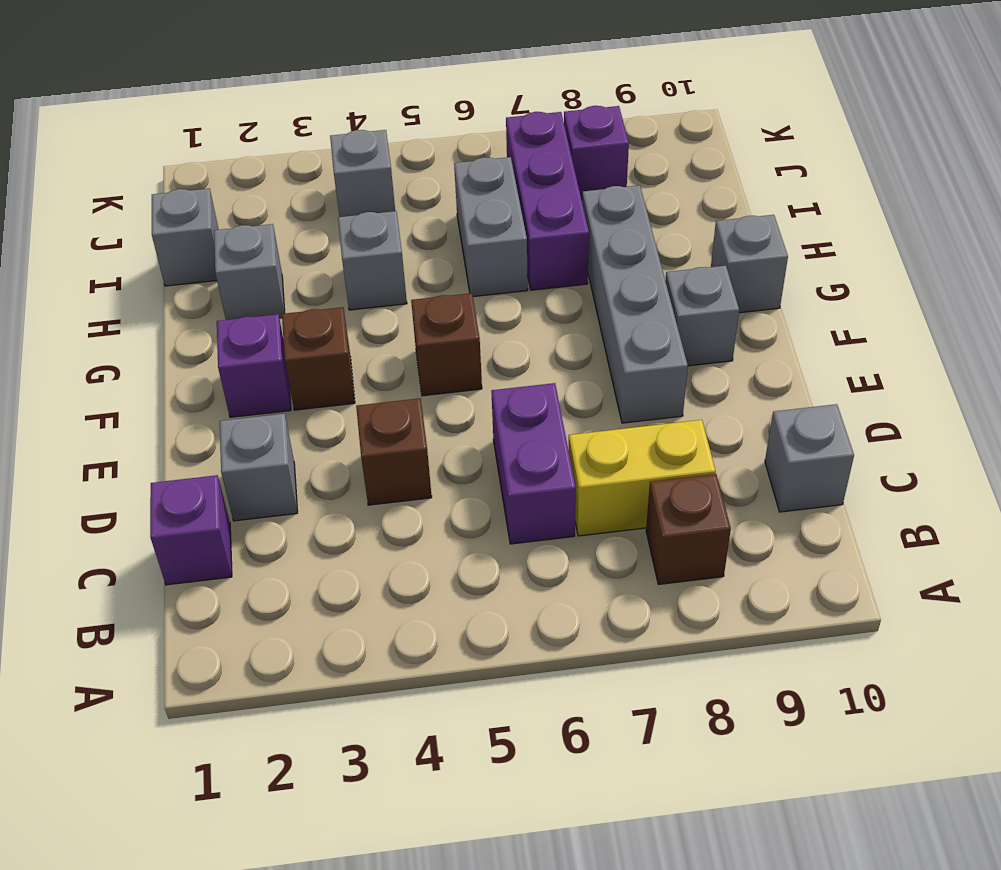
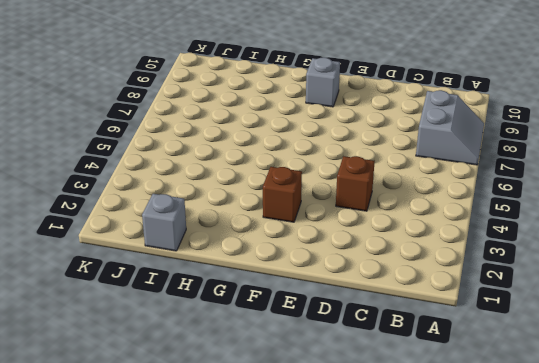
grey slope A7:B8 level 1 top B -> brown brick B8 level 1
none -> purple brick C1 level 1
none -> purple brick C6:D6 level 1
none -> yellow brick C7:C8 level 1

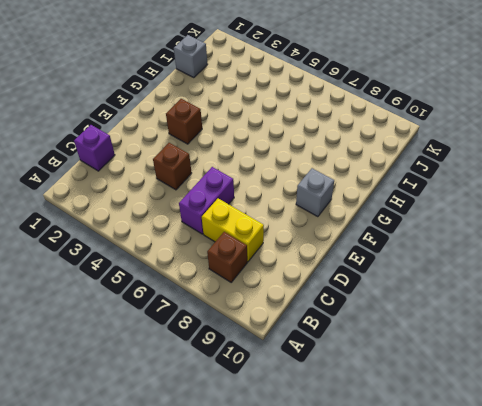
none -> grey brick C10 level 1
none -> grey brick D2 level 1
none -> grey brick E8:H8 level 1

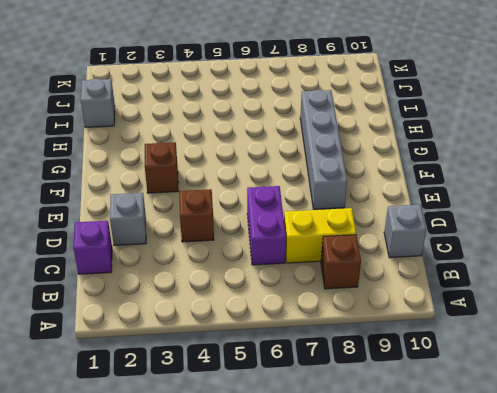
none -> purple brick F2 level 1
none -> brown brick F5 level 1
none -> grey brick F9 level 1

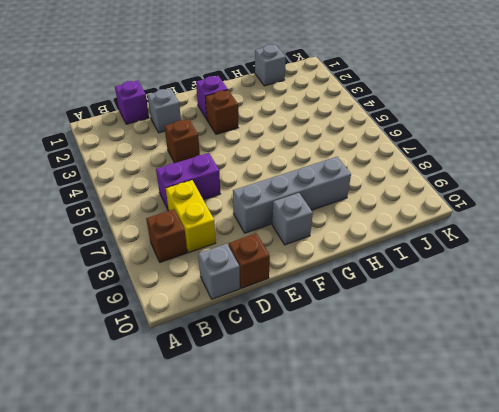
brown brick D10 level 1 -> brown brick F5 level 1
none -> grey brick G10 level 1
none -> grey brick H2 level 1
none -> grey brick H4 level 1

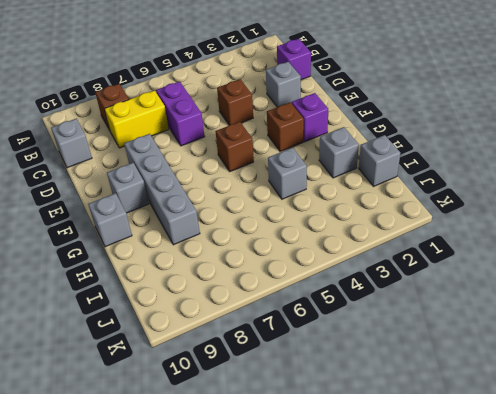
none -> grey brick H6:I6 level 1
none -> purple brick H7:J7 level 1
none -> grey brick J4 level 1

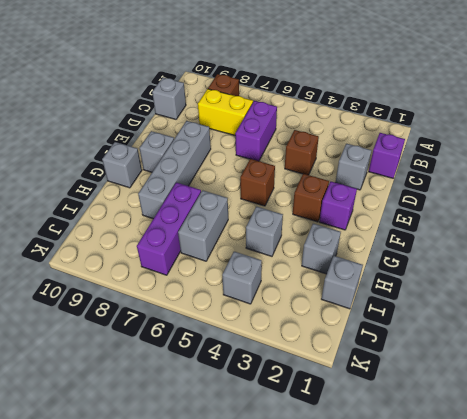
none -> purple brick J8 level 1

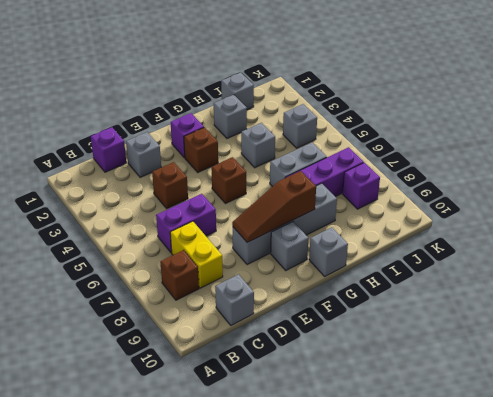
brown slope E8:G8 level 2 top G -> none

